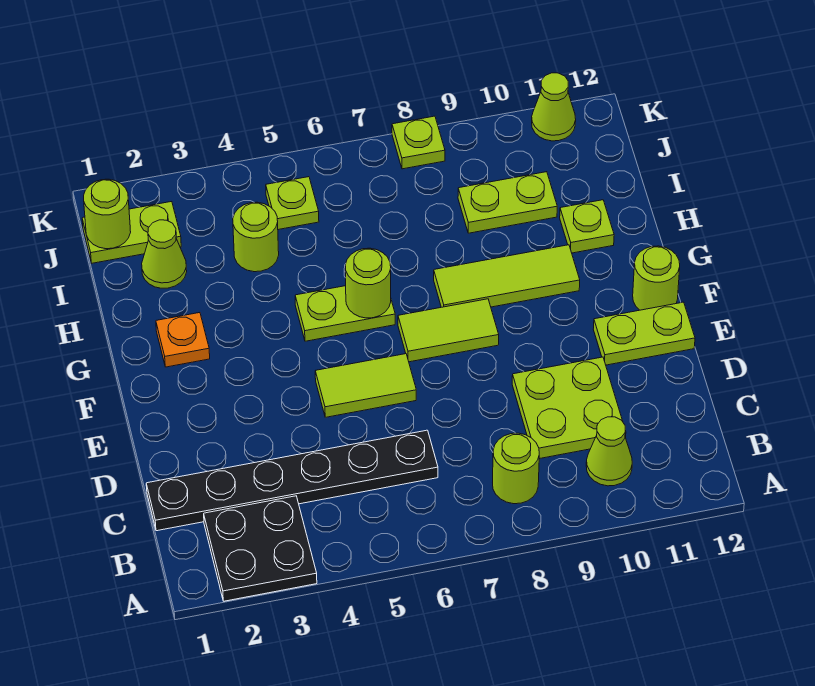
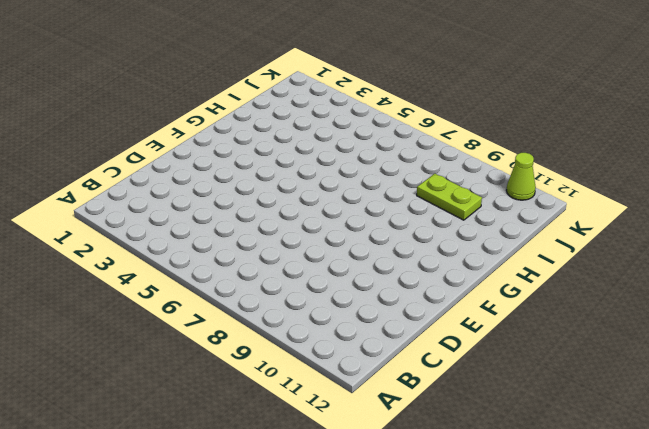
none -> black plate A2:B3 level 1
none -> lime round brick B8 level 1
none -> lime cone B10 level 1

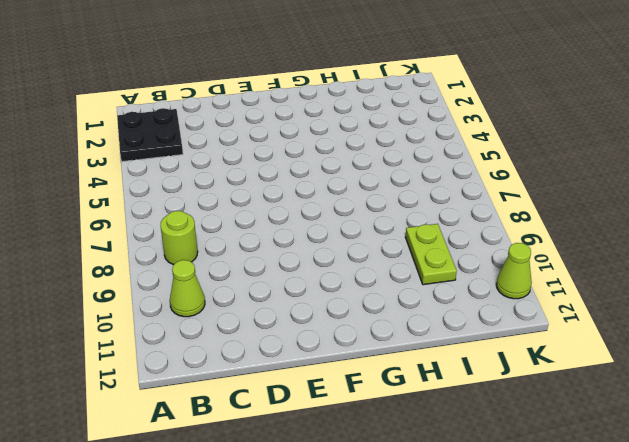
none -> black plate C1:C6 level 1
none -> lime plate C9:D10 level 1
none -> lime tile E5:E6 level 1

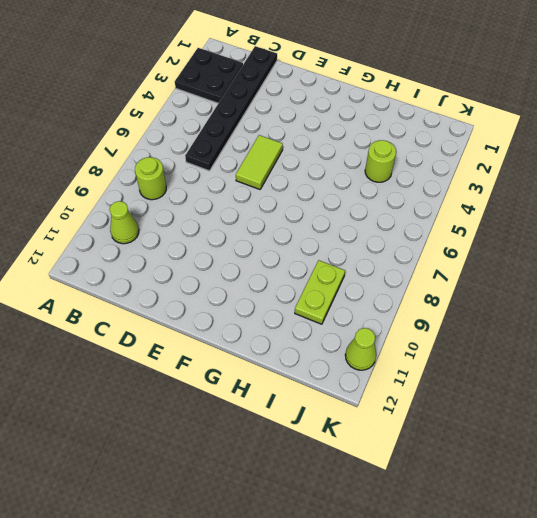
none -> lime plate C9:D10 level 1
none -> lime plate E11:E12 level 1
none -> lime tile F7:F8 level 1

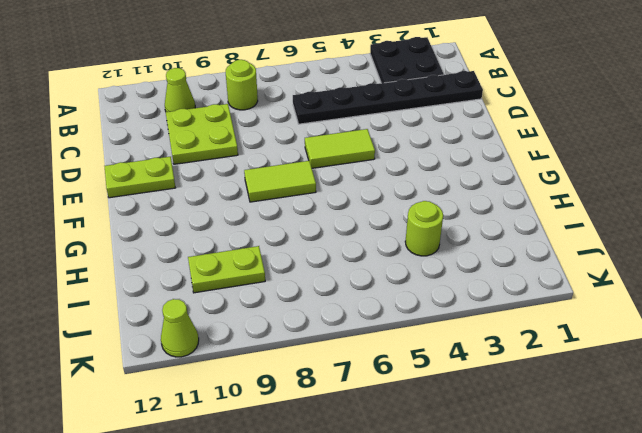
none -> lime round brick F12 level 1
none -> orange plate G2 level 1
none -> lime plate G5:G6 level 1

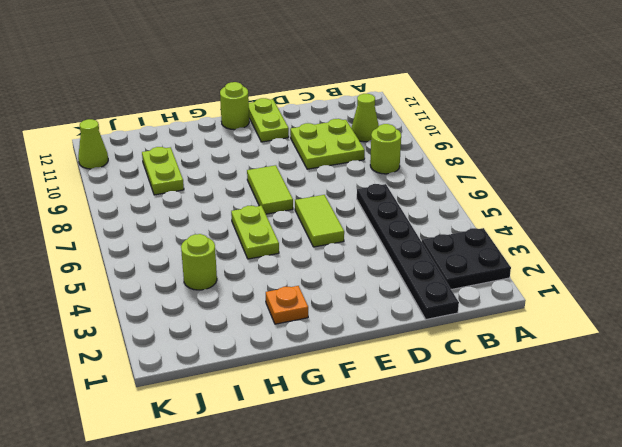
none -> lime tile G8:G10 level 1
none -> lime plate H11 level 1
none -> lime cone I2 level 1

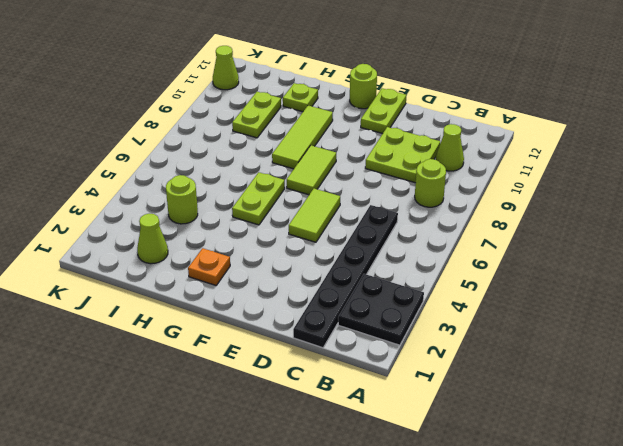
none -> lime plate J1:J2 level 1
none -> lime plate J5 level 1
none -> lime plate K8 level 1

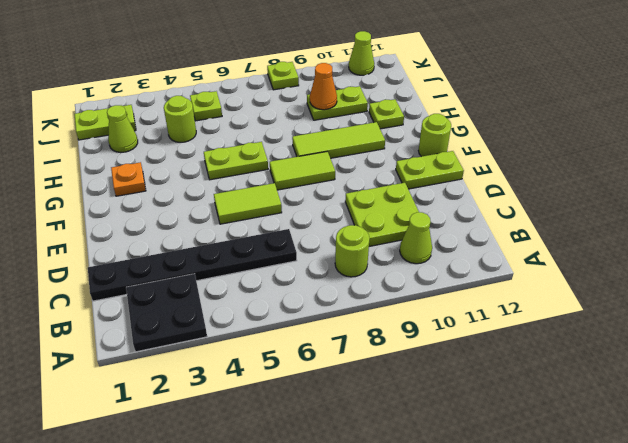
orange cone I9 level 2 -> none
none -> lime round brick G6 level 2
none -> lime round brick J1 level 2

